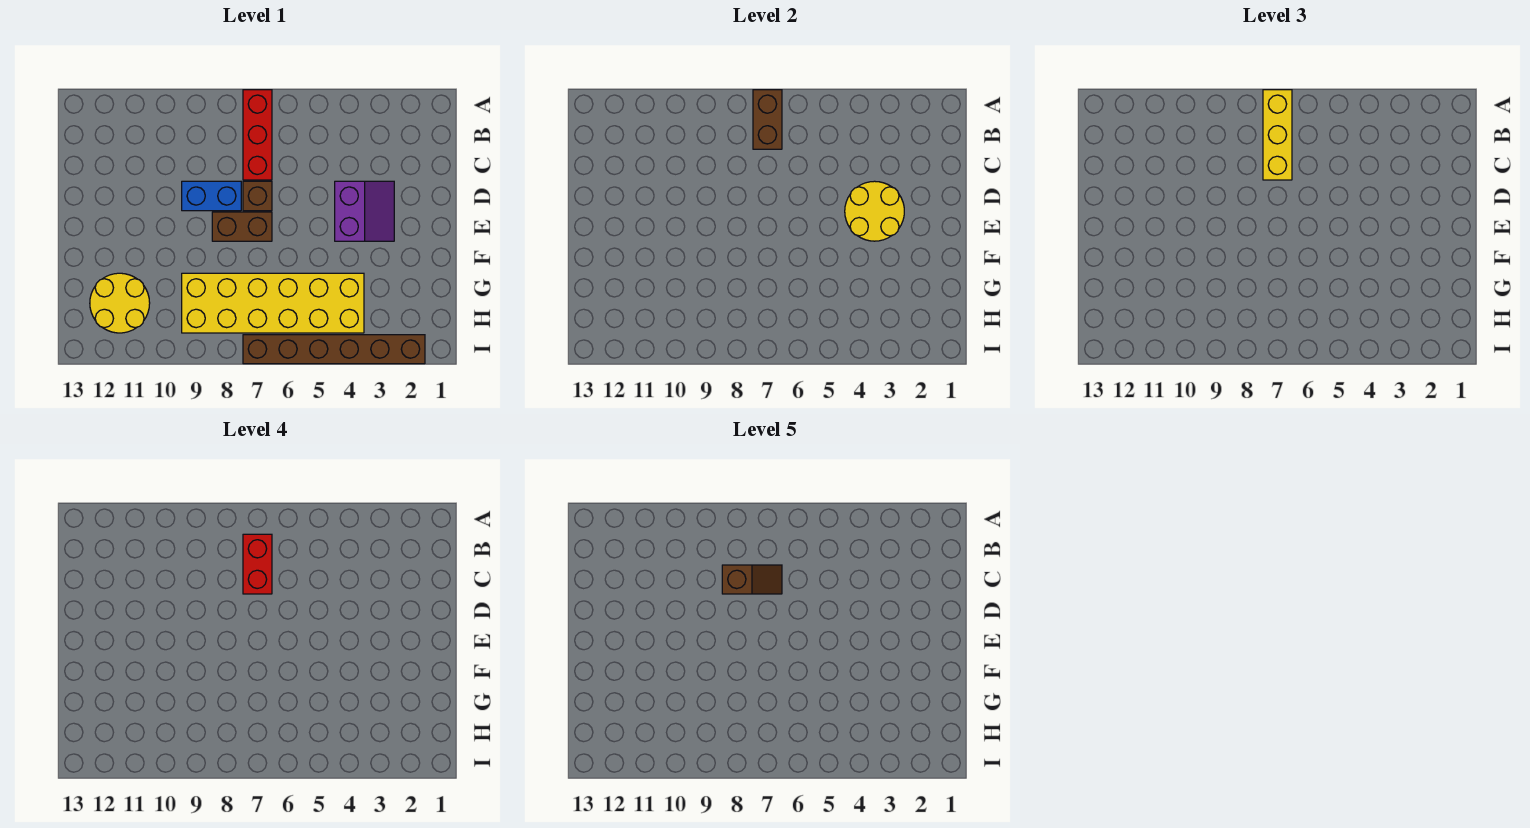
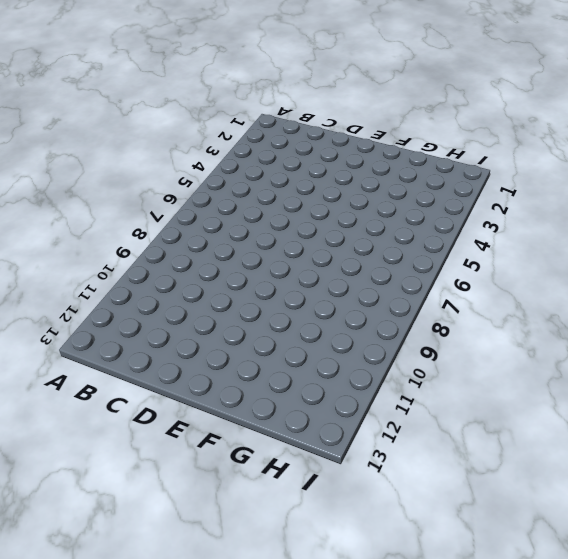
none -> red brick A7:C7 level 1
none -> purple slope D3:E4 level 1 top 4
none -> brown brick D7 level 1

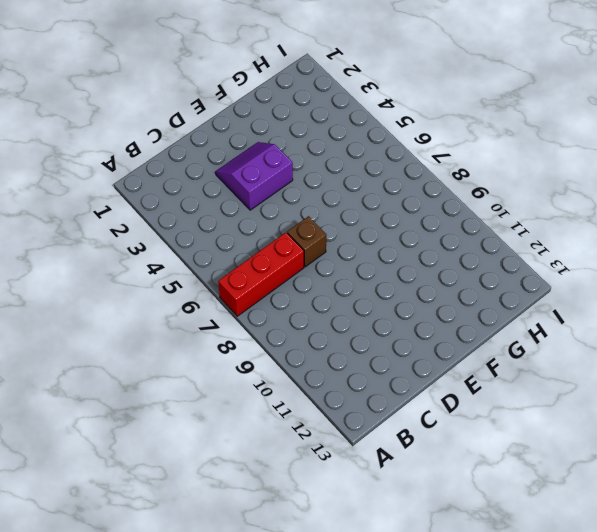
none -> blue brick D8:D9 level 1
none -> brown brick E7:E8 level 1
none -> yellow brick G4:H9 level 1

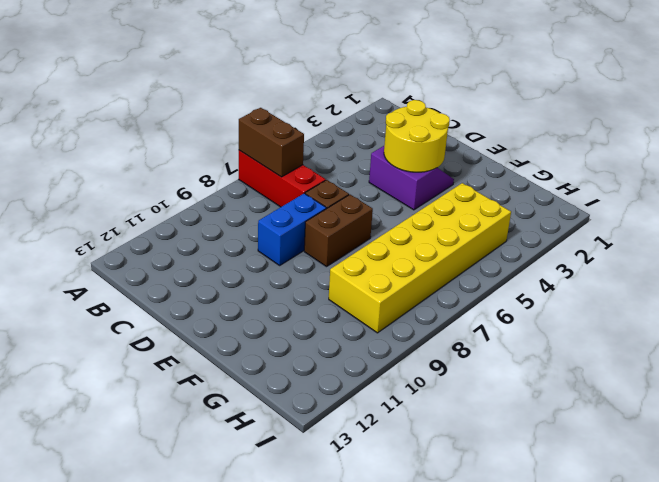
none -> yellow round brick G11:H12 level 1
none -> brown brick I2:I7 level 1
none -> yellow brick A7:C7 level 3

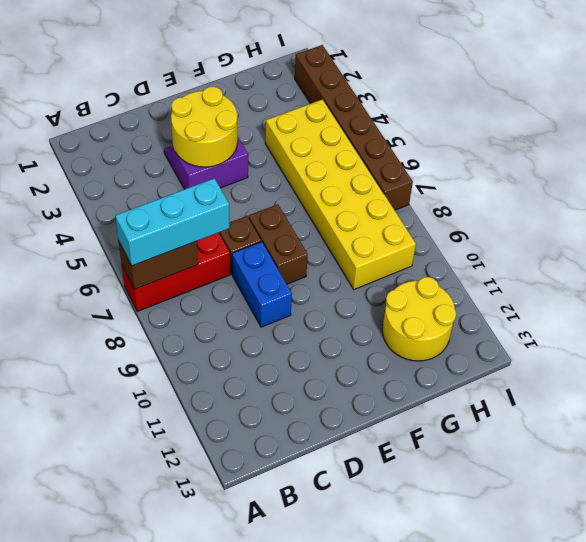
cyan brick A7:C7 level 3 -> yellow brick A7:C7 level 3
none -> red brick B7:C7 level 4
none -> brown slope C7:C8 level 5 top 8

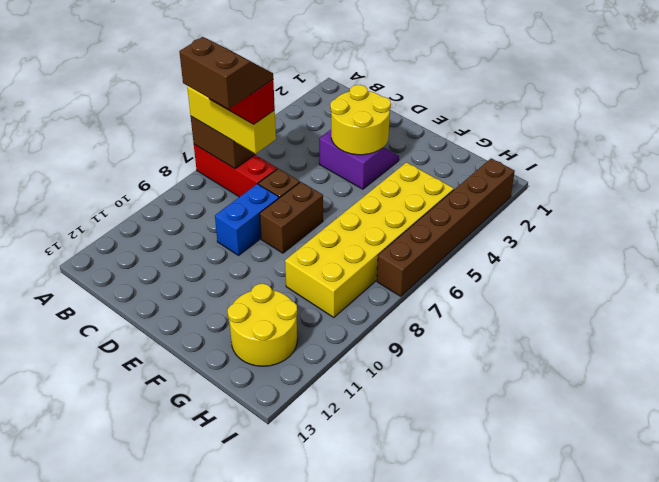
brown slope B7:C8 level 5 top 8 -> brown slope C7:C8 level 5 top 8

